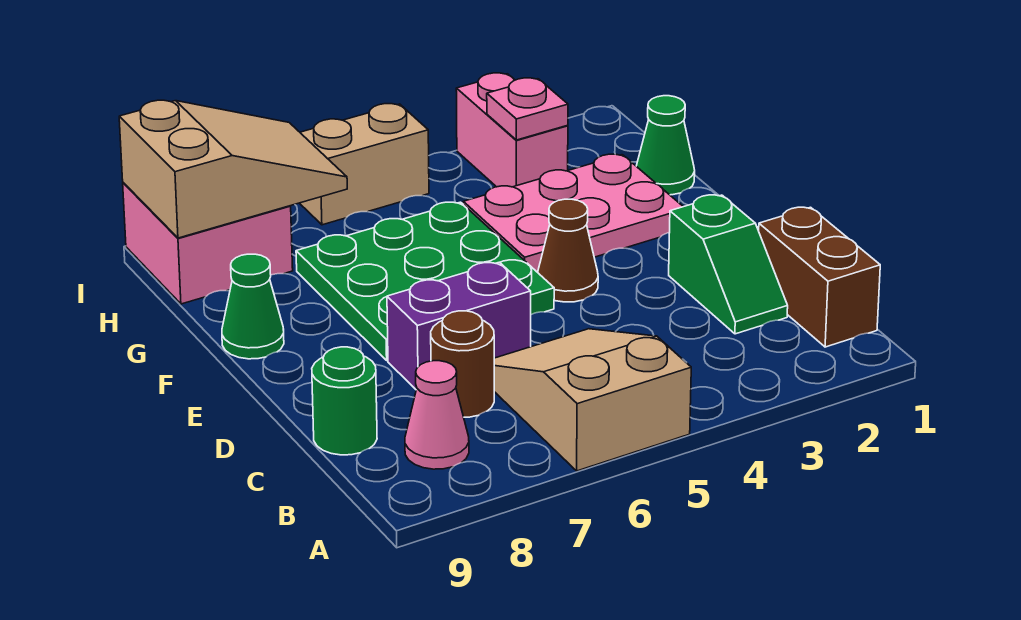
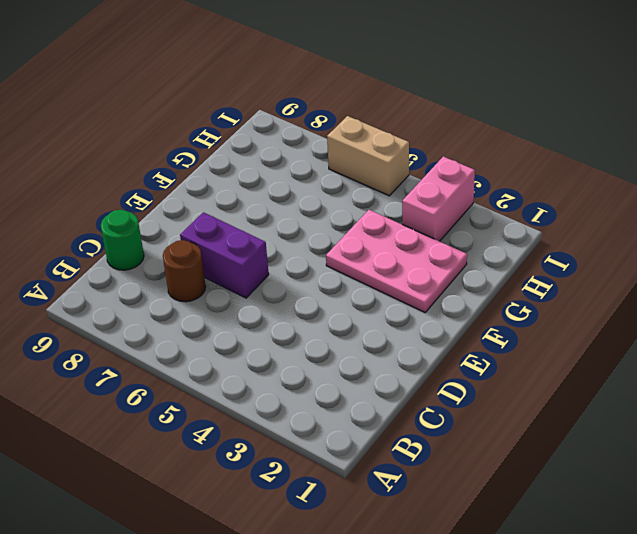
none -> tan slope A5:C6 level 1 top A
none -> brown brick B1:C1 level 1
none -> pink cone B8 level 1

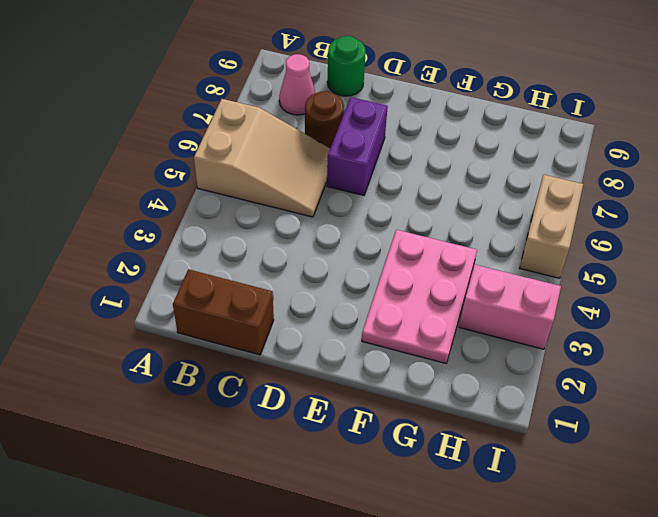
none -> green slope C2:D2 level 1 top D
none -> brown cone E4 level 1
none -> green plate E5:G7 level 1

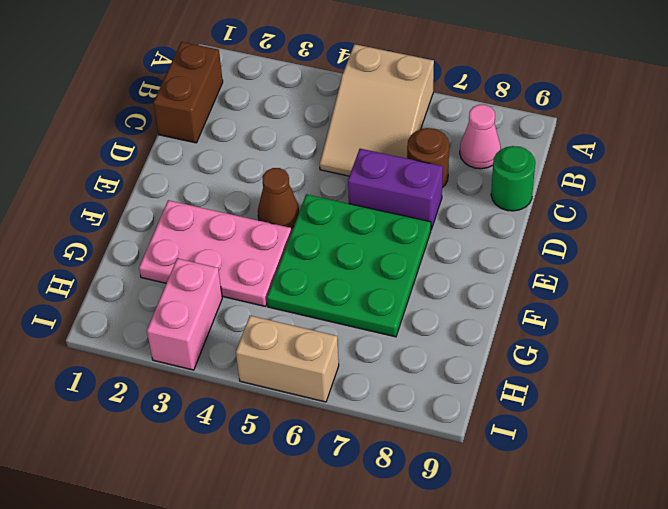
none -> green slope C2:D2 level 1 top D
none -> green cone F9 level 1
none -> green cone G1 level 1

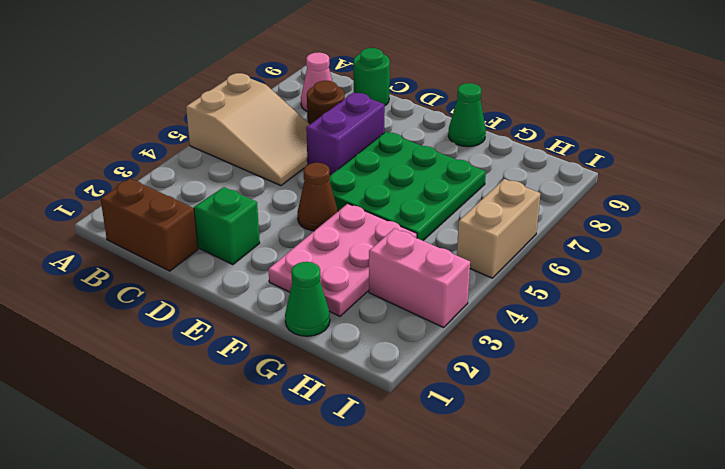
none -> pink brick H8:I9 level 1
none -> pink plate H3 level 2
none -> tan slope H7:I9 level 2 top 9

